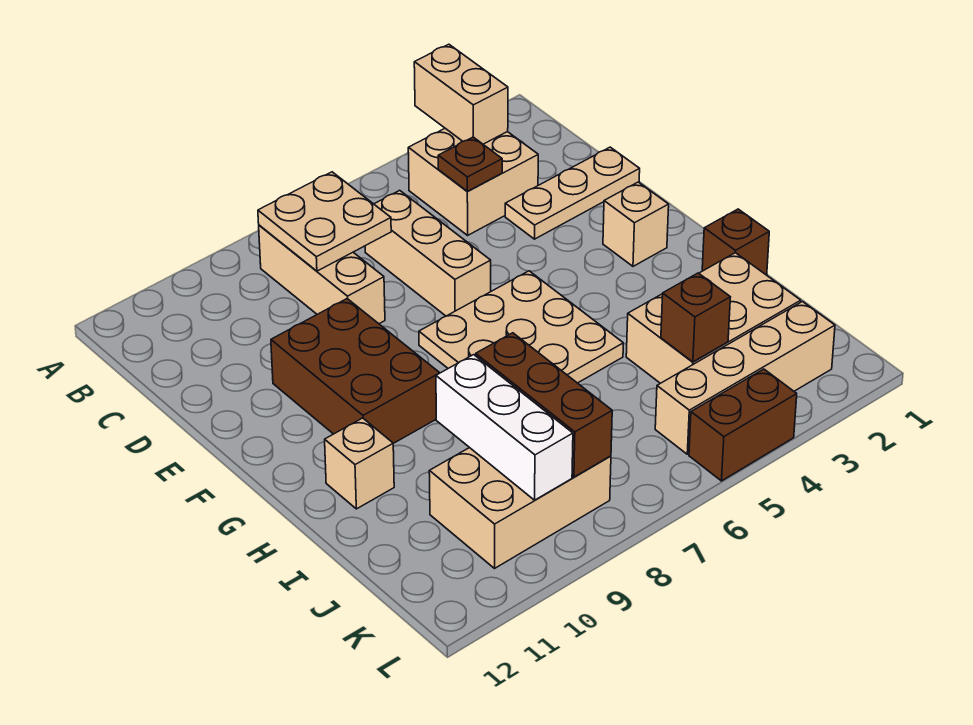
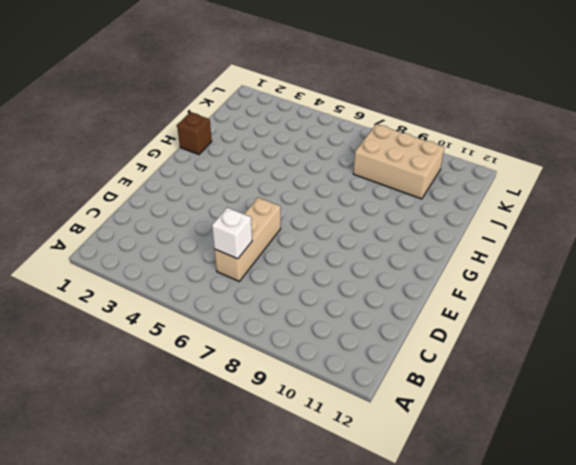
white brick C6 level 2 -> none
none -> tan brick B3:C4 level 1
none -> tan brick B8:D8 level 1
none -> tan plate D1:D3 level 1

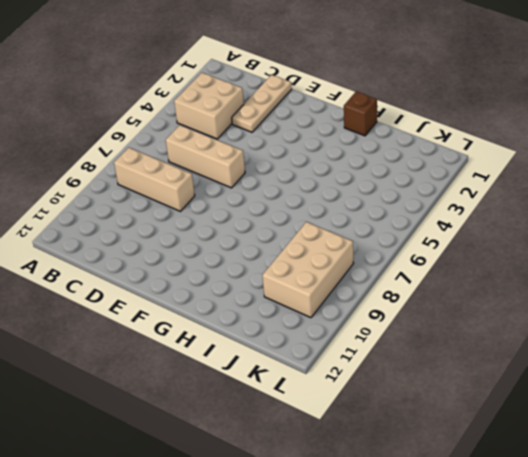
none -> brown brick E9:G10 level 1
none -> tan brick F2 level 1
none -> tan plate F5:H7 level 1

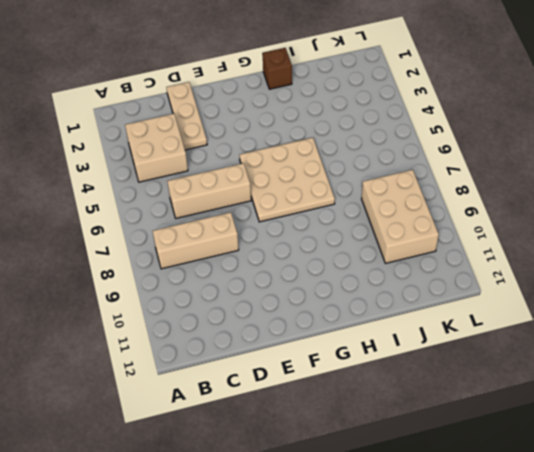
none -> brown brick E9:G10 level 1
none -> tan brick F2 level 1
none -> tan brick H11 level 1

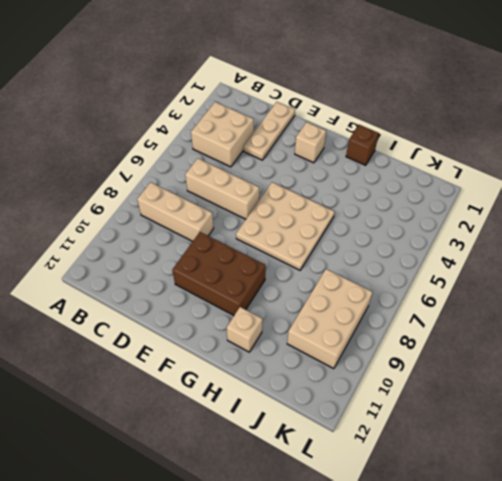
none -> tan brick I2:J4 level 1
none -> tan brick K2:K5 level 1
none -> brown brick L4:L5 level 1

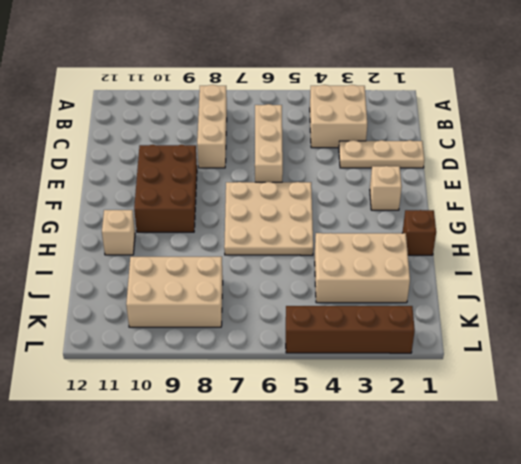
brown brick L2:L5 level 1 -> brown brick L4:L5 level 1
none -> tan brick K2:K5 level 1
none -> tan brick A3:B3 level 2
none -> tan plate B7:C8 level 2

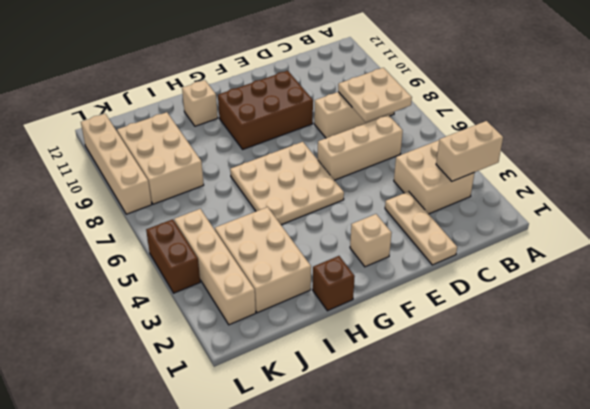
tan brick L8:L11 level 1 -> none
none -> brown plate C4 level 2
none -> brown brick I8:K8 level 2
none -> white brick I9:K9 level 2

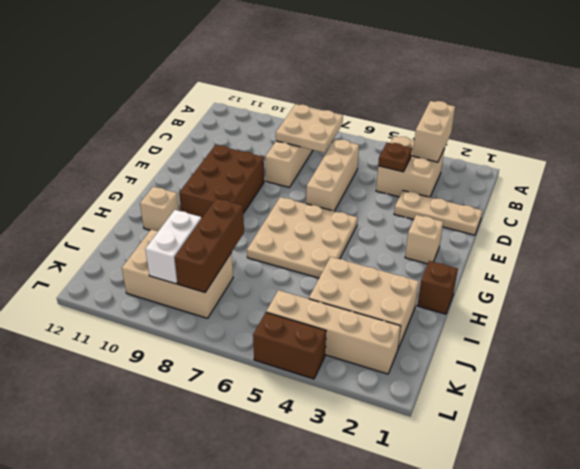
white brick J9:K9 level 2 -> white brick I9:K9 level 2
none -> brown brick J4 level 2

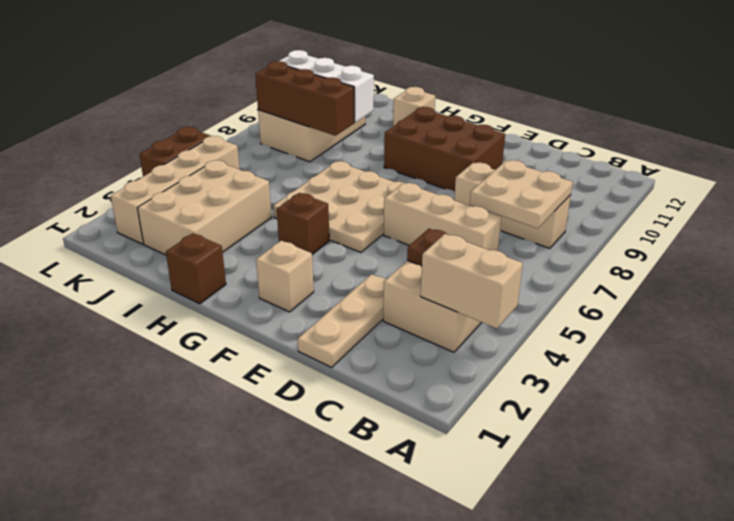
brown brick G4 level 1 -> brown brick J4 level 2

